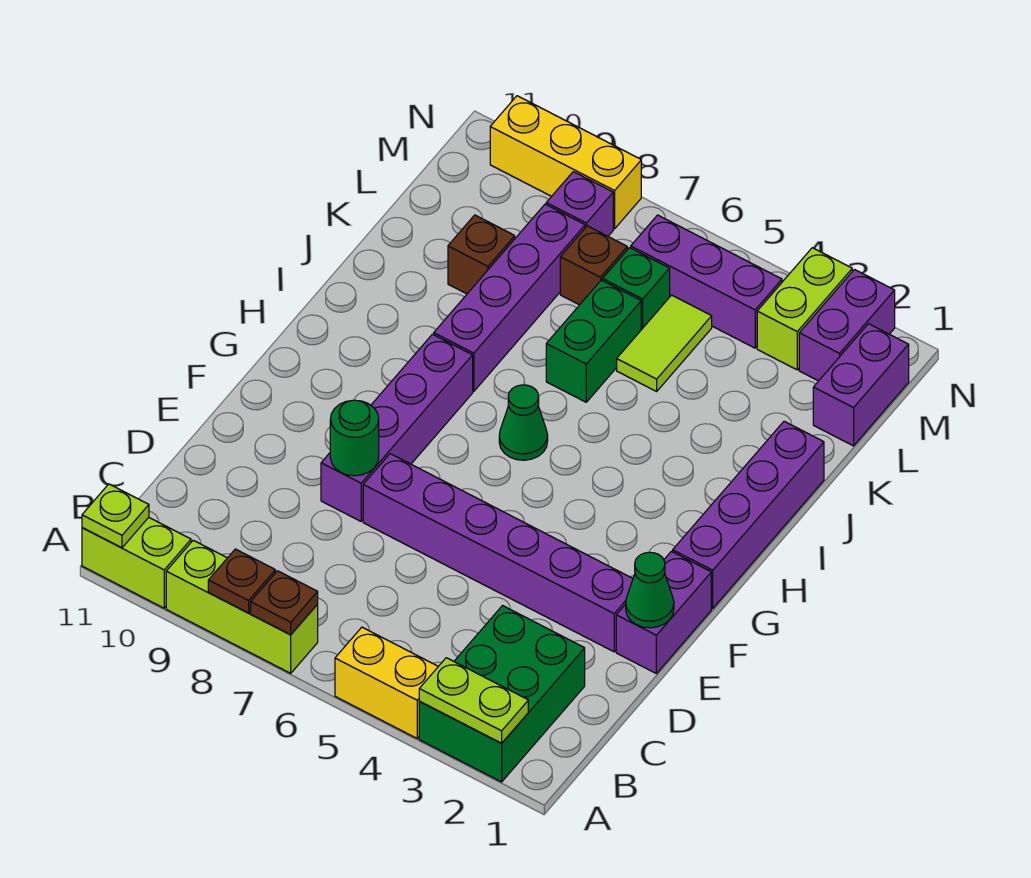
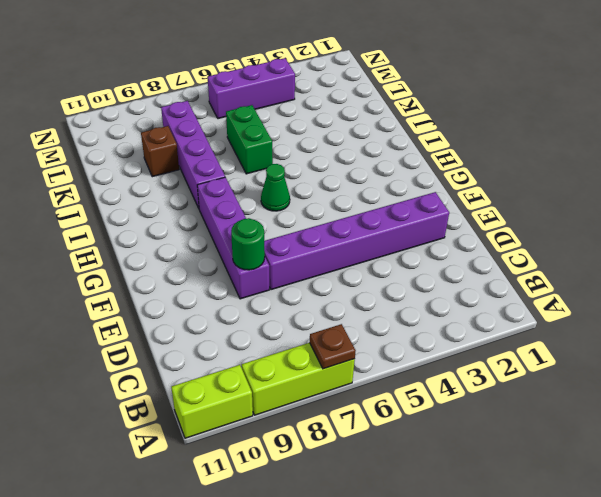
none -> green brick A2:C3 level 1
none -> yellow brick A4:A5 level 1
none -> purple brick E1:F1 level 1

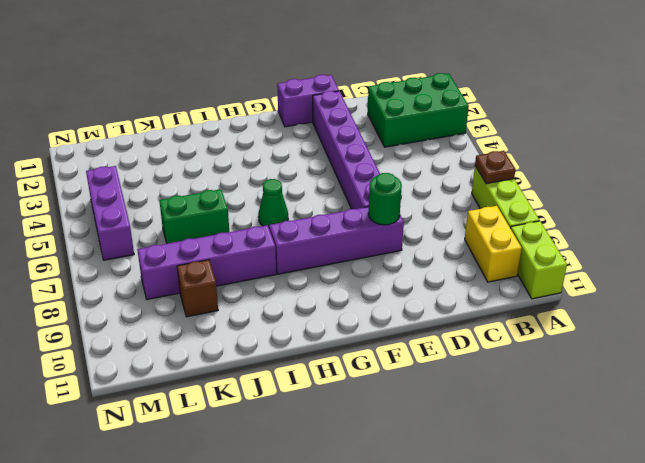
yellow brick B9:B10 level 1 -> yellow brick A4:A5 level 1
none -> purple brick G1:J1 level 1
none -> lime tile K5:L5 level 1
none -> purple brick L1:M1 level 1

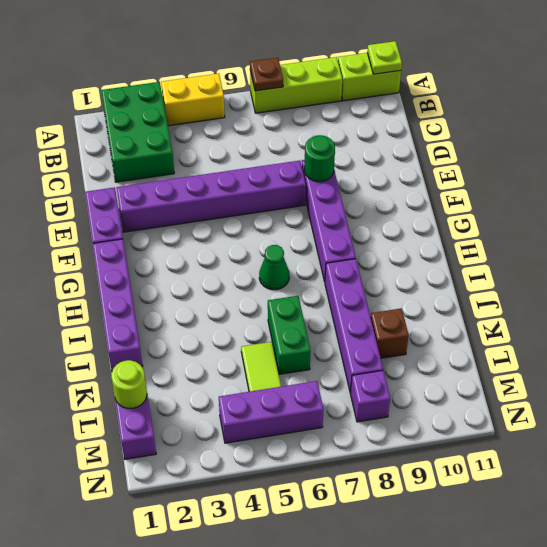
lime round brick L1 level 2 -> none
none -> green brick L6 level 1
none -> brown brick L7 level 1
none -> purple brick M2:N2 level 1

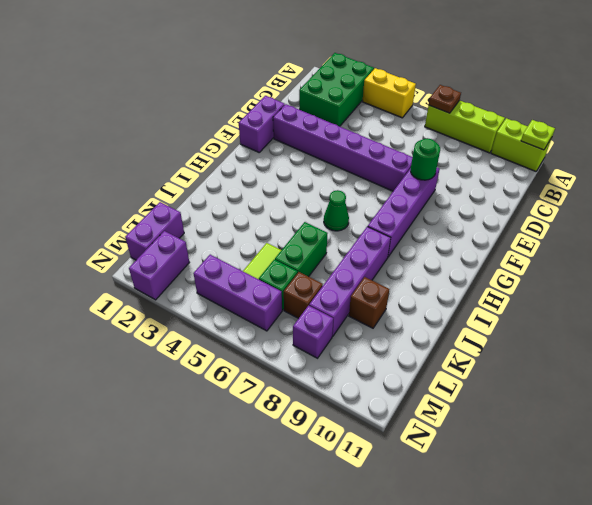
none -> purple brick G1:J1 level 1
none -> lime brick M3:N3 level 1
none -> yellow brick N8:N10 level 1

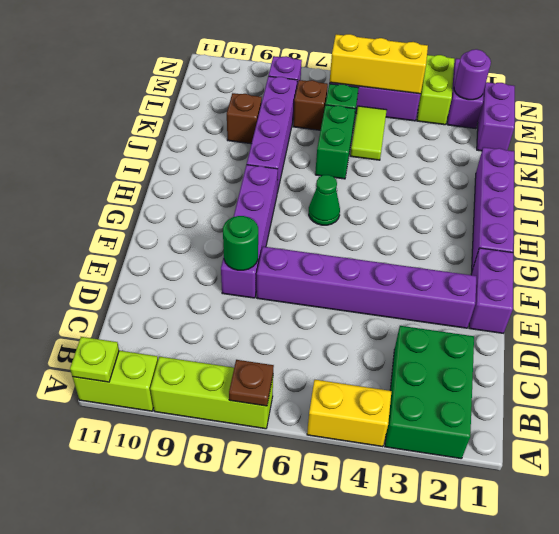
purple round brick M2 level 2 -> none
yellow brick M4:M6 level 2 -> yellow brick N8:N10 level 1
none -> lime plate A2:A3 level 2
none -> brown plate A8 level 2
none -> green cone E1 level 2

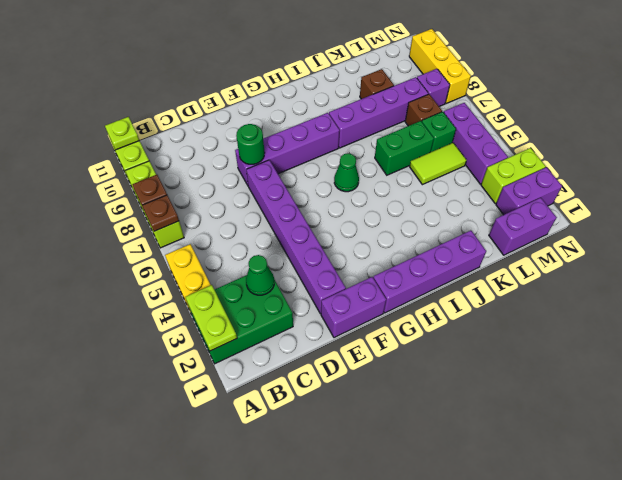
green cone C3 level 2 -> green cone E1 level 2

